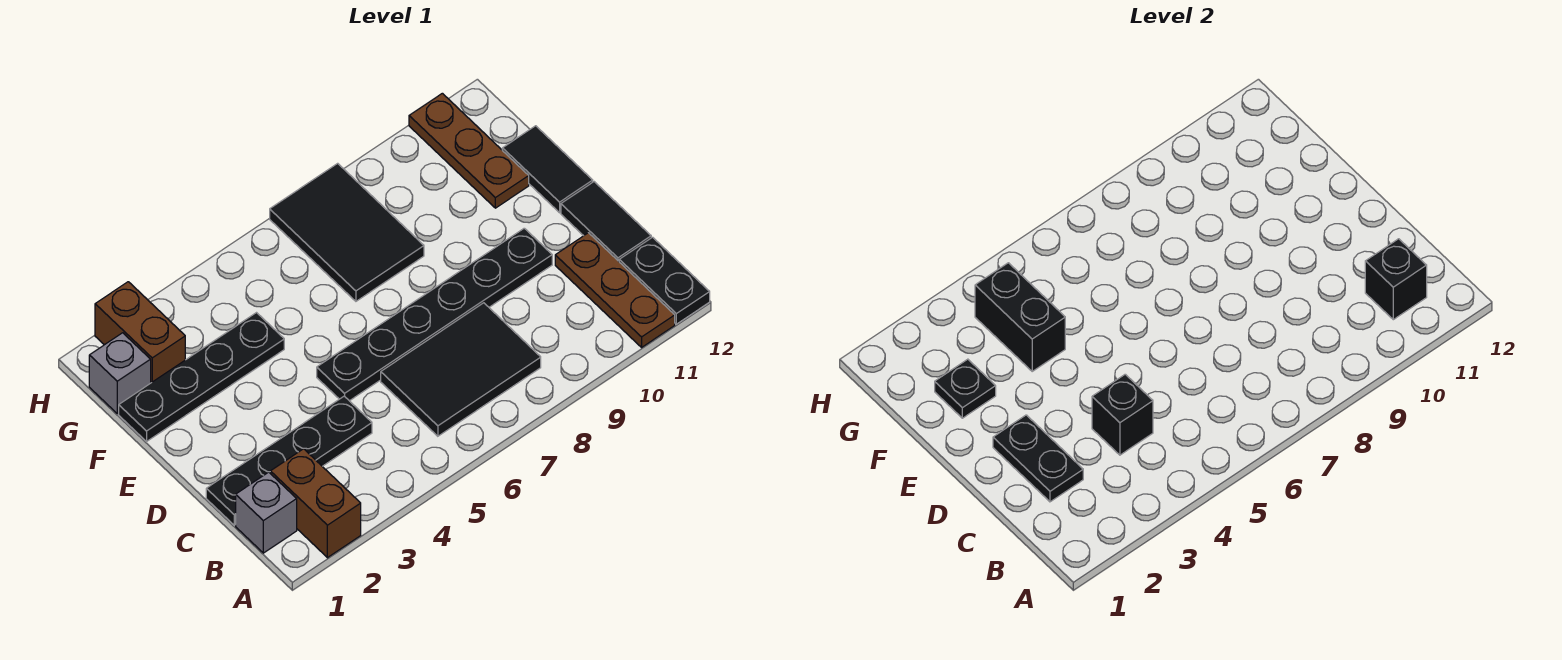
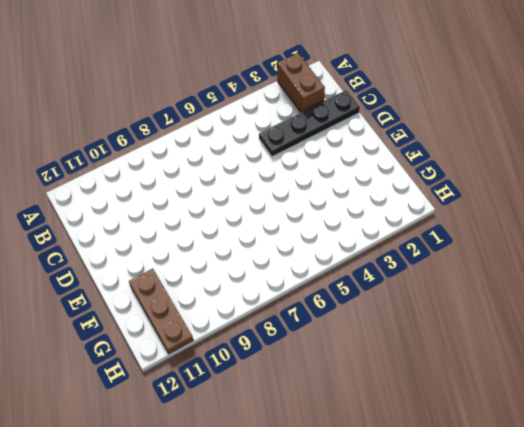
none -> brown plate A11:C11 level 1
none -> black plate A12:B12 level 1
none -> grey brick B1 level 1

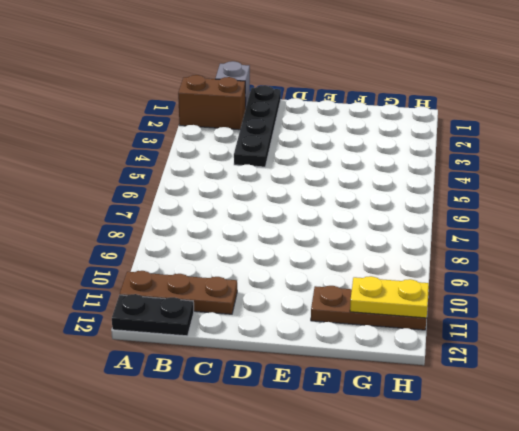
yellow plate G11:H11 level 2 -> none
none -> black tile B6:C8 level 1
none -> black tile C12:D12 level 1
none -> black plate D5:D10 level 1

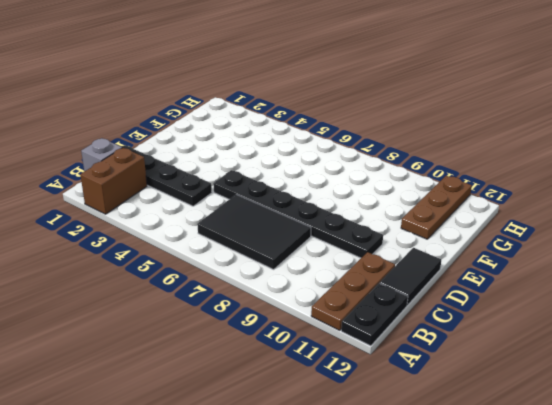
none -> black tile E12:F12 level 1
none -> black plate F1:F4 level 1
none -> black tile F7:H8 level 1

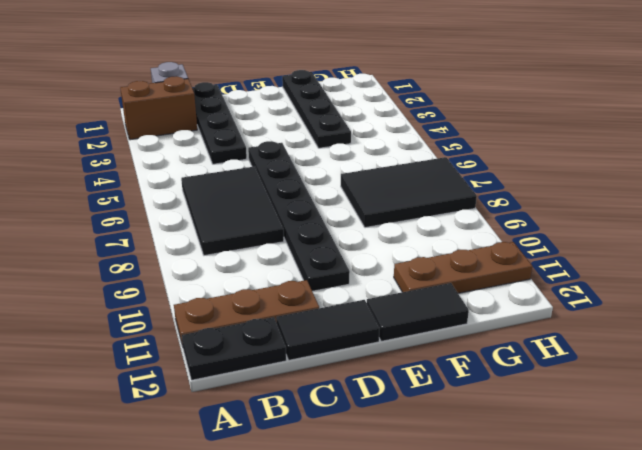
none -> grey brick G1 level 1
none -> brown brick G2:H2 level 1
none -> black brick B11 level 2

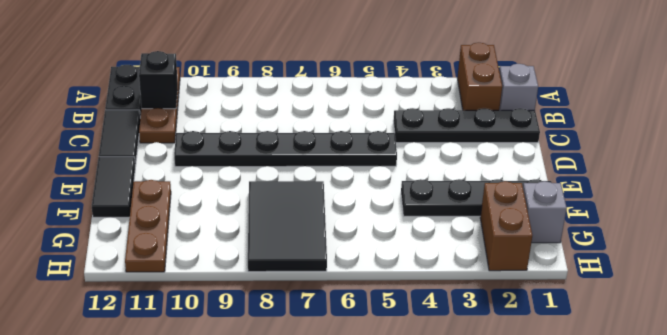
none -> black tile B6:C8 level 1
none -> black plate C2:D2 level 2
none -> black brick C4 level 2

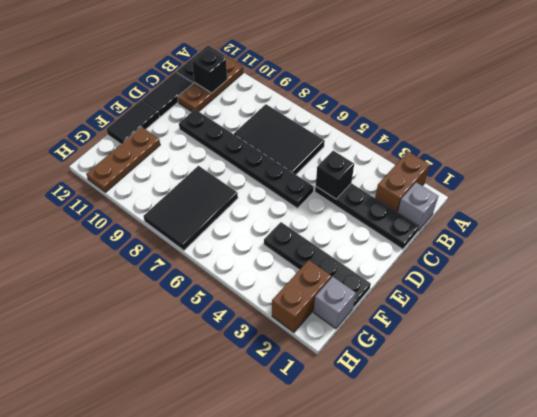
none -> black plate C2:D2 level 2
none -> black plate F2 level 2
none -> black brick F4:G4 level 2

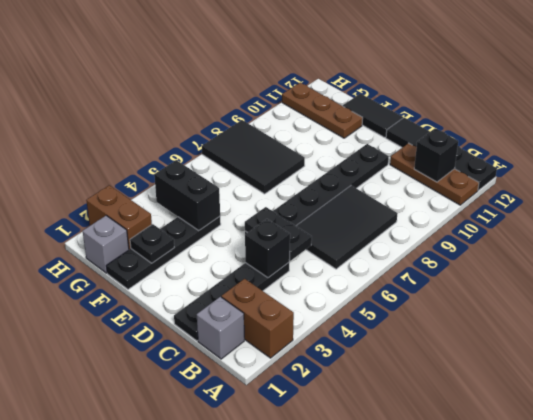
black plate C5:D5 level 2 -> black plate C2:D2 level 2

